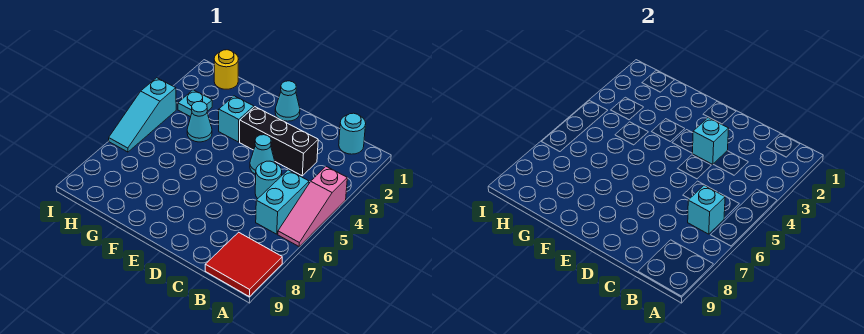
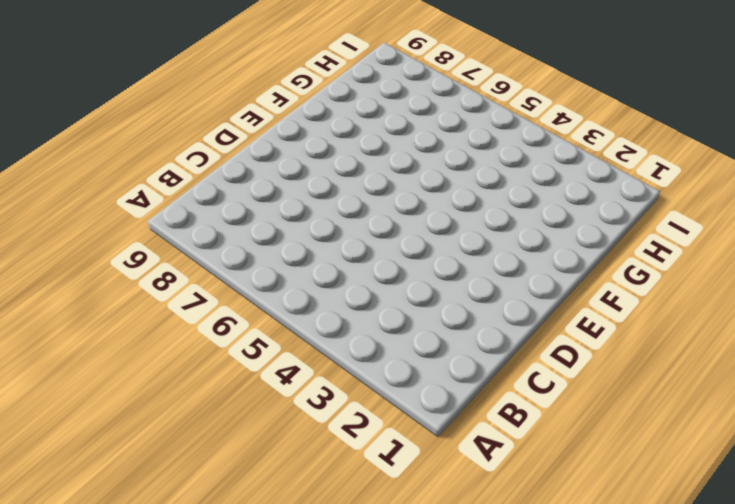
none -> pink slope A4:A6 level 1 top 4
none -> red tile A8:B9 level 1
none -> cyan round brick B1 level 1

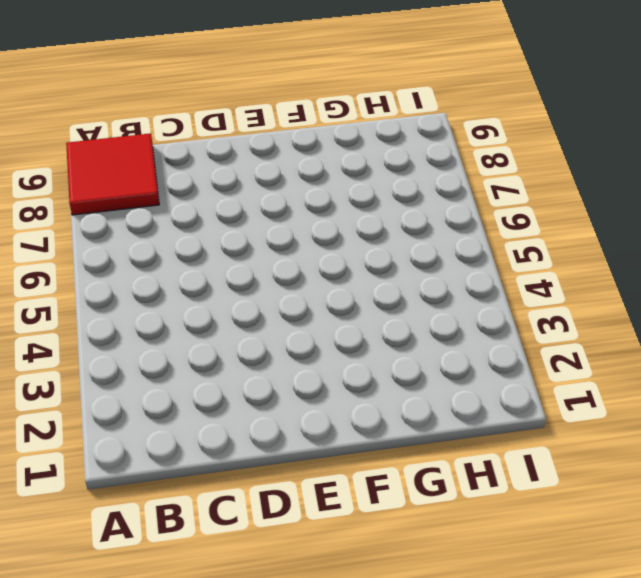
none -> pink slope A4:A6 level 1 top 4
none -> cyan round brick B1 level 1
none -> cyan brick B5:B6 level 1

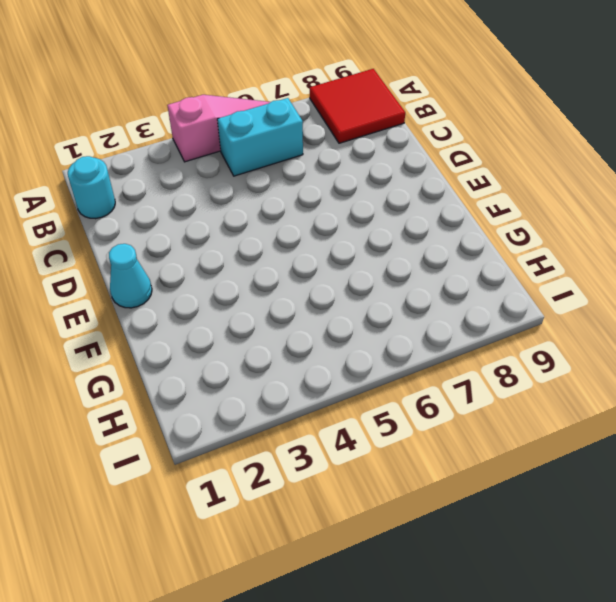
none -> black brick C3:E3 level 1
none -> cyan round brick C5 level 1
none -> cyan cone D4 level 1

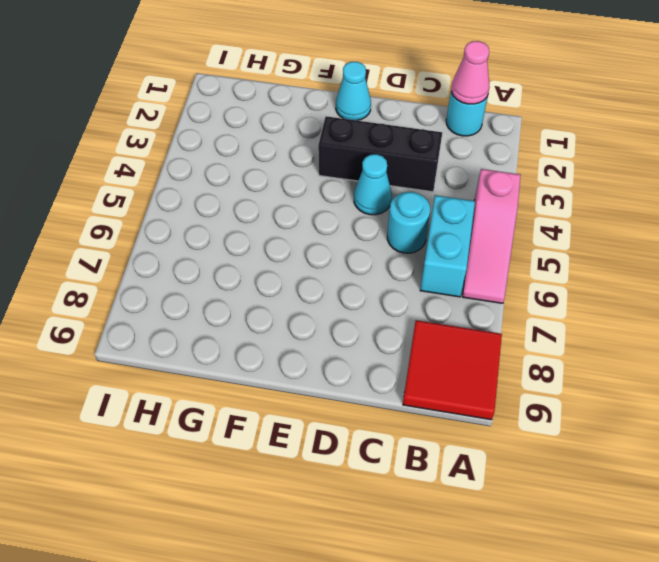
pink cone B1 level 2 -> none
none -> cyan brick F3 level 1
none -> cyan cone G4 level 1
none -> yellow round brick H1 level 1

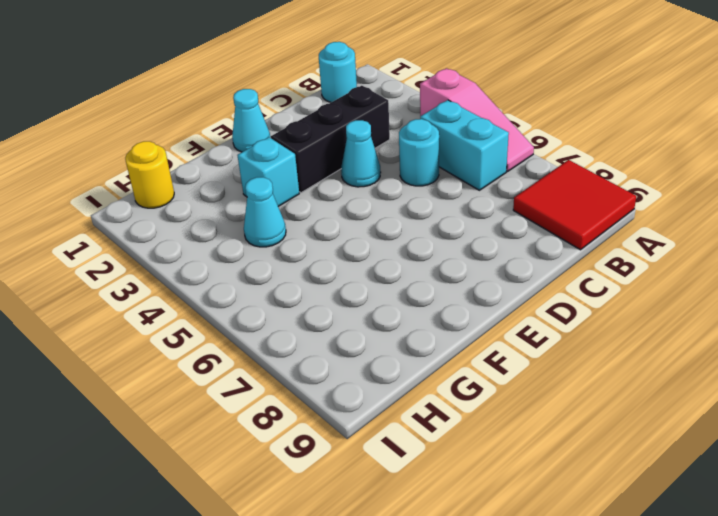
none -> cyan plate H3 level 1
none -> cyan slope I4:I6 level 1 top 4
none -> cyan brick B6 level 2

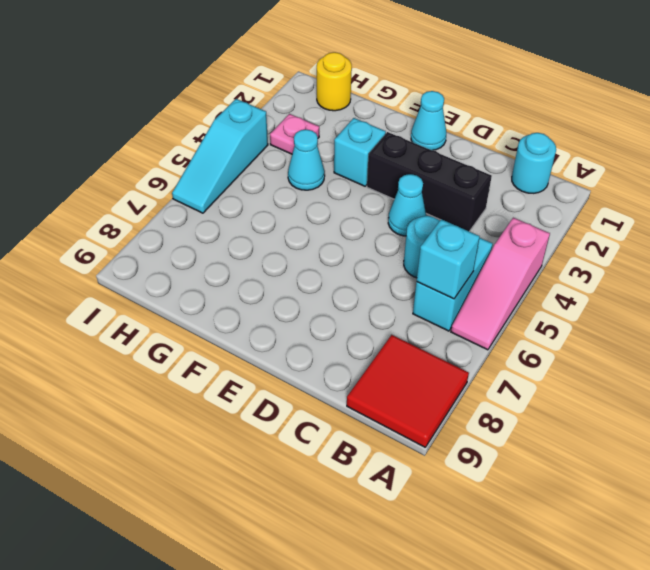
pink plate H3 level 1 -> cyan plate H3 level 1
none -> cyan brick D3 level 2

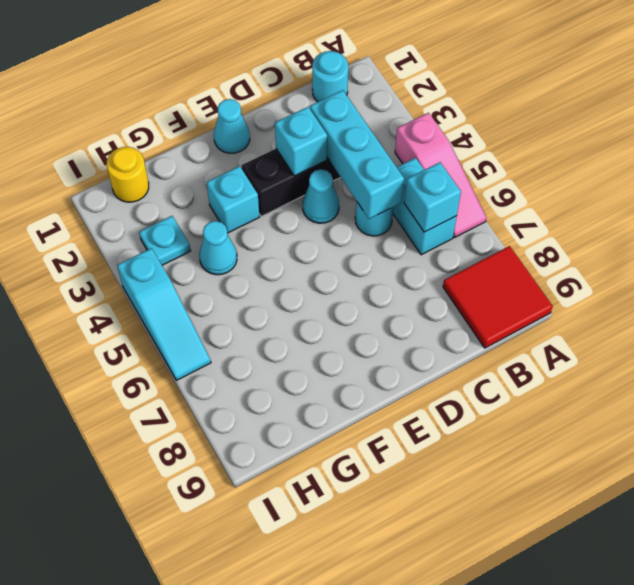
cyan brick C3:C5 level 2 -> none

